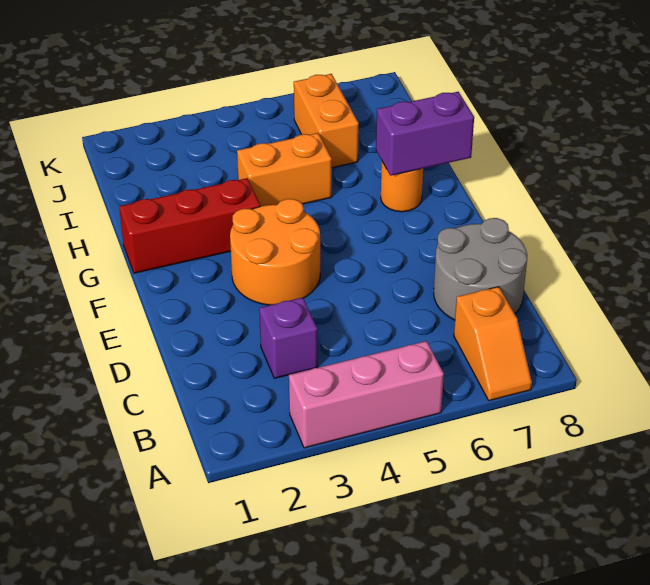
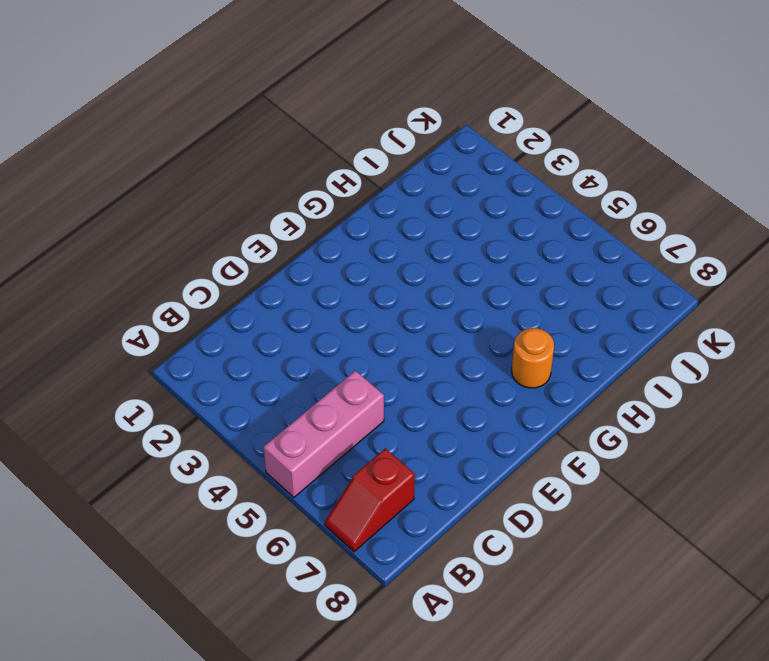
pink brick A5:C5 level 1 -> pink brick A3:A5 level 1
red slope A7:B7 level 1 top B -> orange slope A7:B7 level 1 top B
none -> purple brick C3 level 1
none -> grey round brick C7:D8 level 1

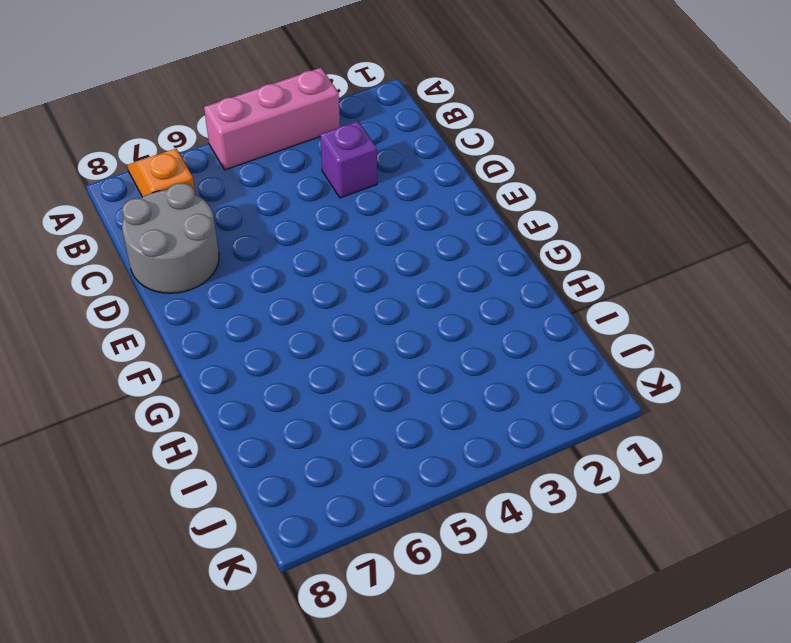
none -> orange round brick E3:F4 level 1
none -> red brick G1:G3 level 1

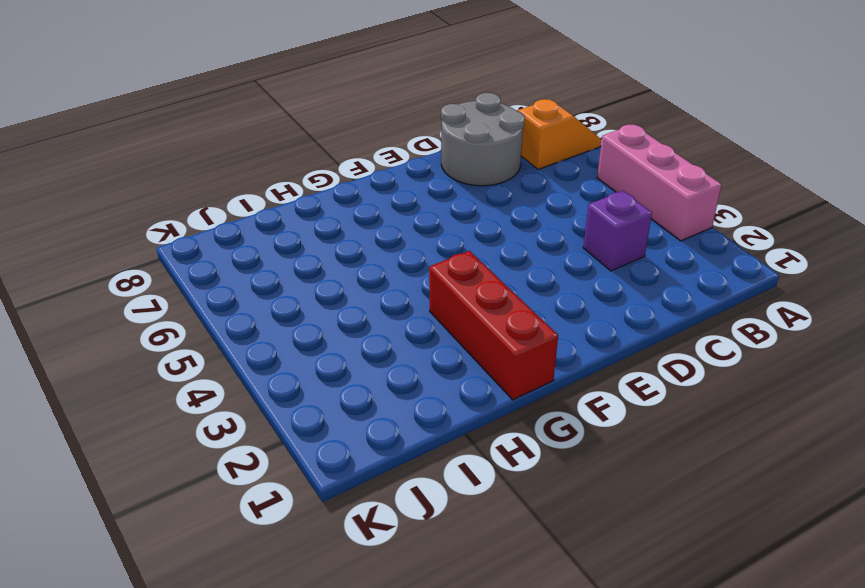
none -> orange round brick E3:F4 level 1
none -> orange round brick G7 level 1

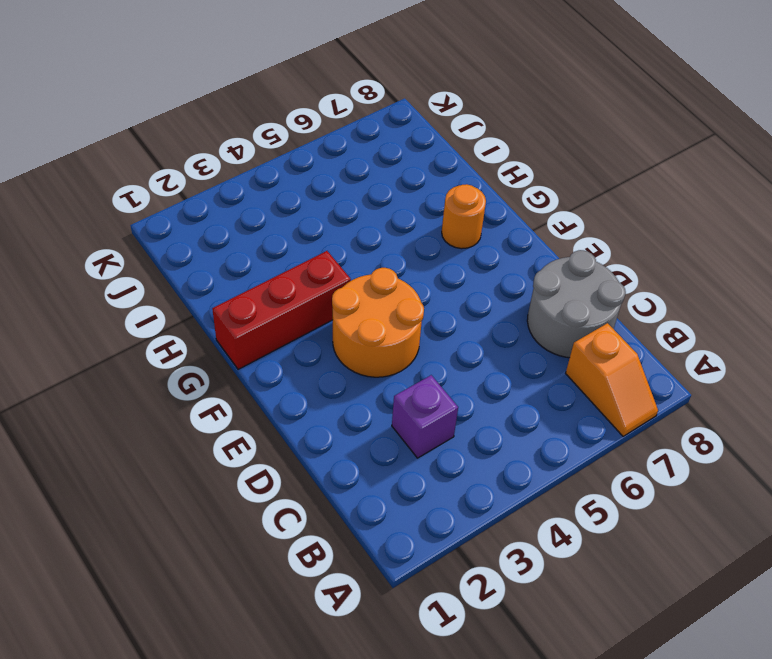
none -> pink brick A3:A5 level 1
none -> orange brick H4:H5 level 1

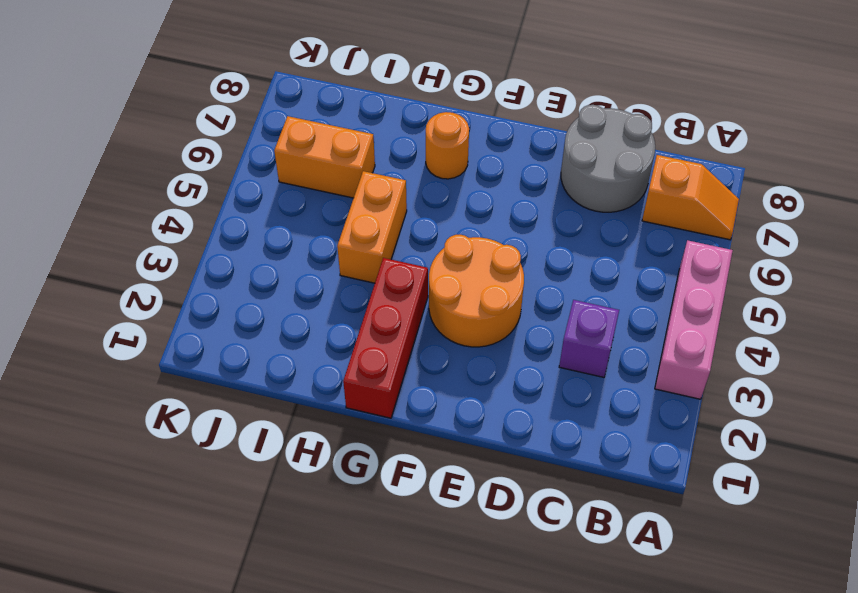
none -> purple brick G7:G8 level 2

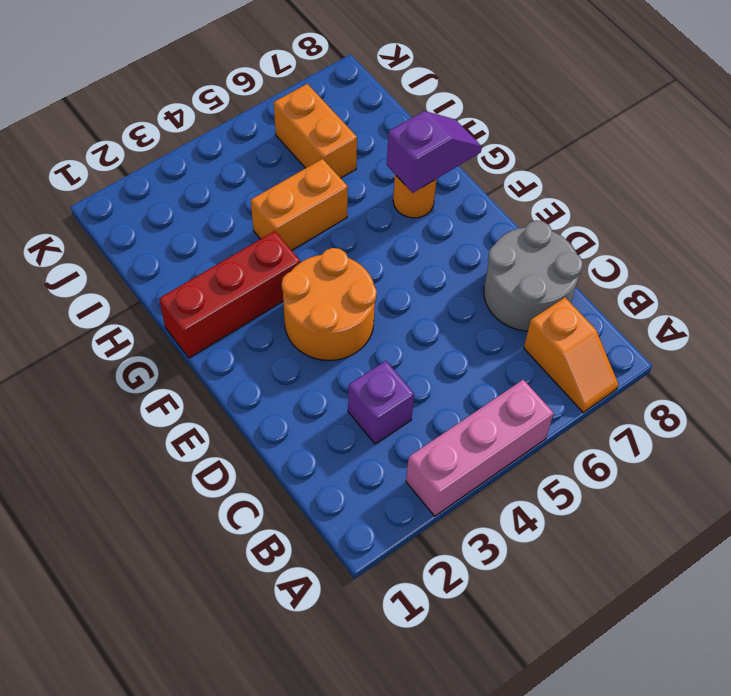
purple slope G7:G8 level 2 top 7 -> purple brick G7:G8 level 2

